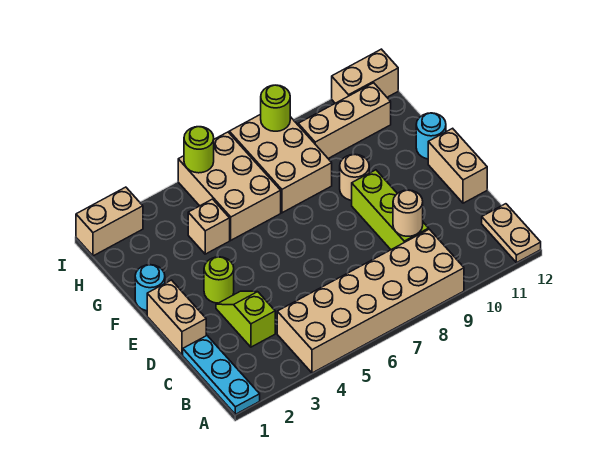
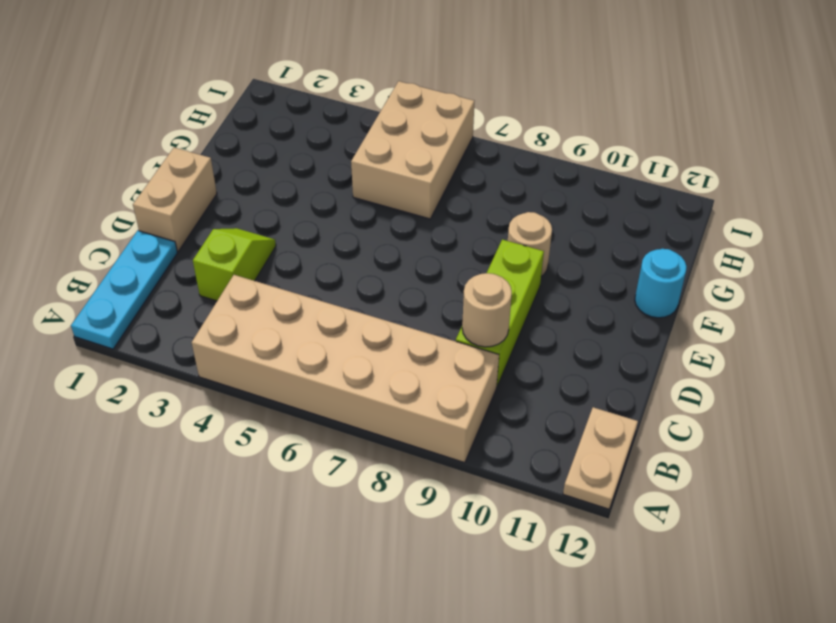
none -> tan brick D12:E12 level 1
none -> lime round brick E3 level 1
none -> cyan round brick F1 level 1

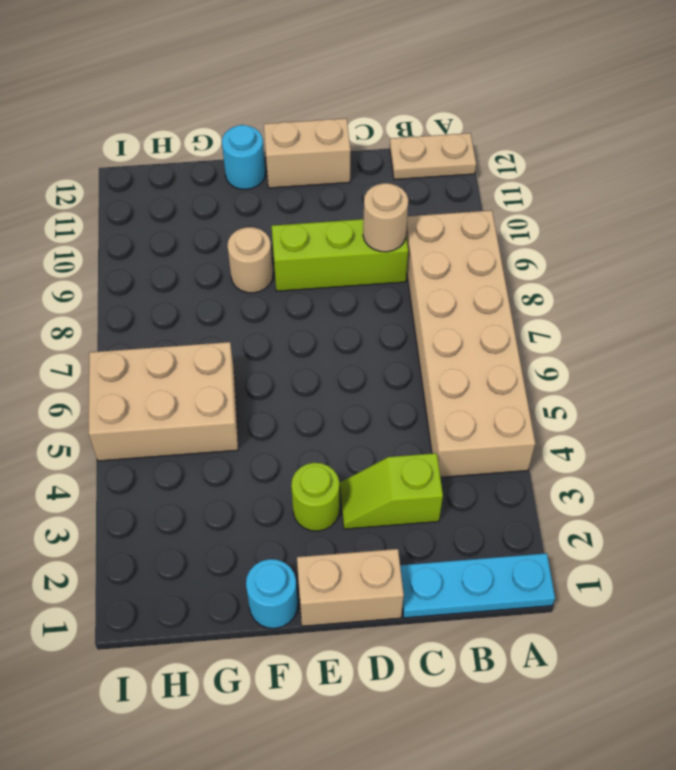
none -> tan brick G4 level 1
none -> tan brick G7:I8 level 1
none -> tan brick H9:H11 level 1

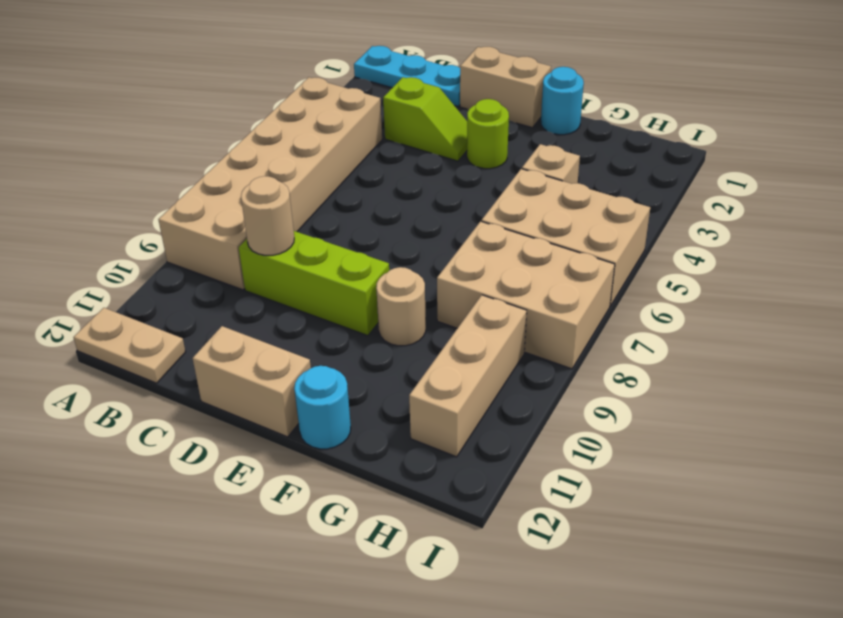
none -> tan brick I1:I2 level 1
none -> tan brick I11:I12 level 1
none -> lime round brick I5 level 2

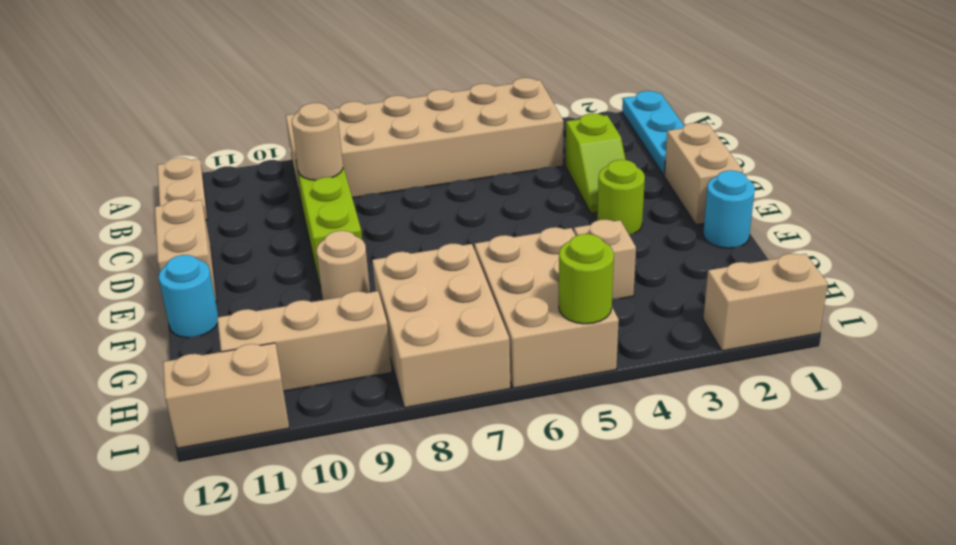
none -> lime round brick I8 level 2

